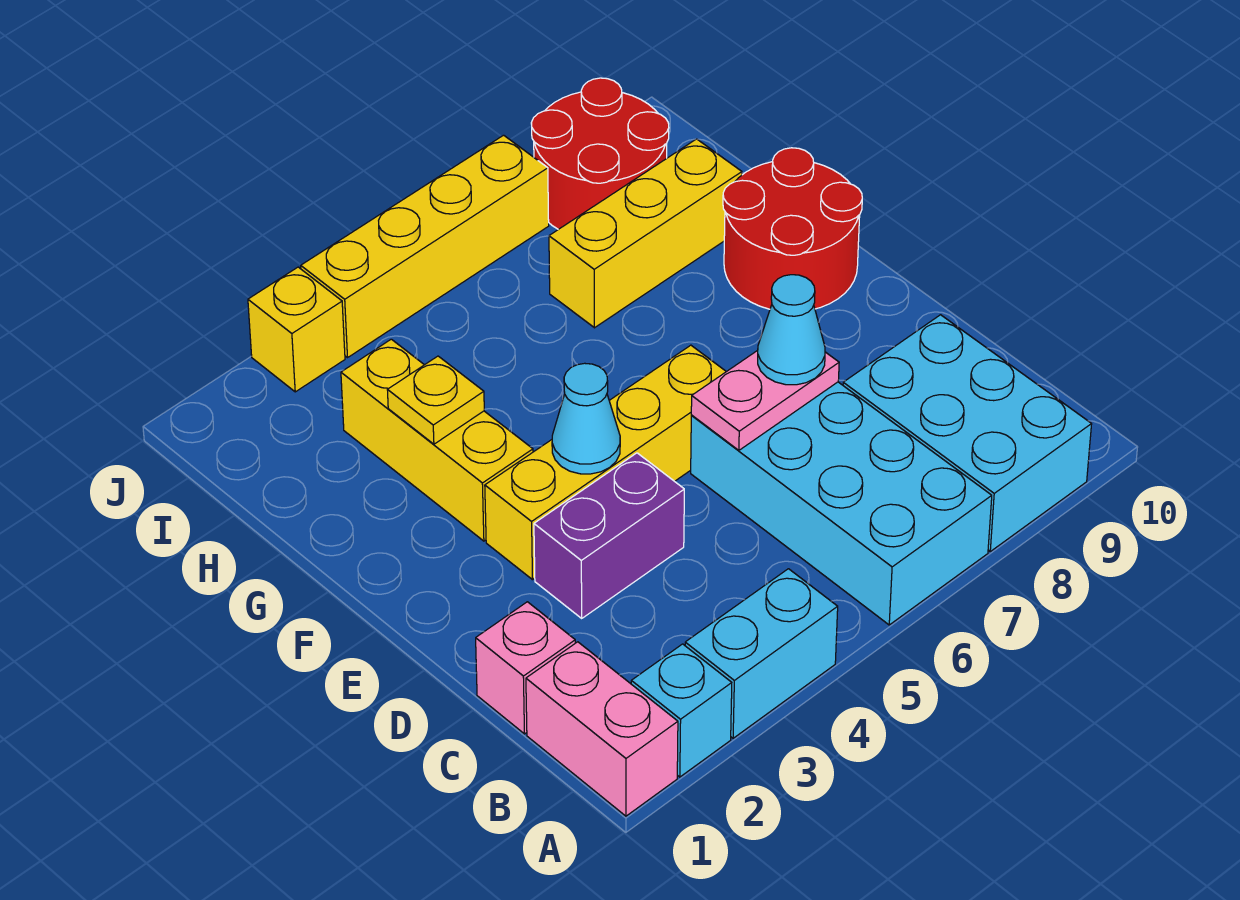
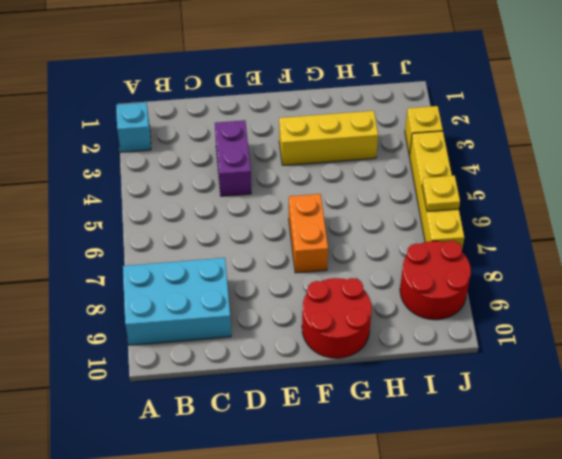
orange brick F6:F7 level 1 -> none
yellow plate J6 level 2 -> yellow plate G3 level 2
none -> pink brick A1:B1 level 1
none -> cyan brick A3:A4 level 1
none -> cyan brick A6:D7 level 1

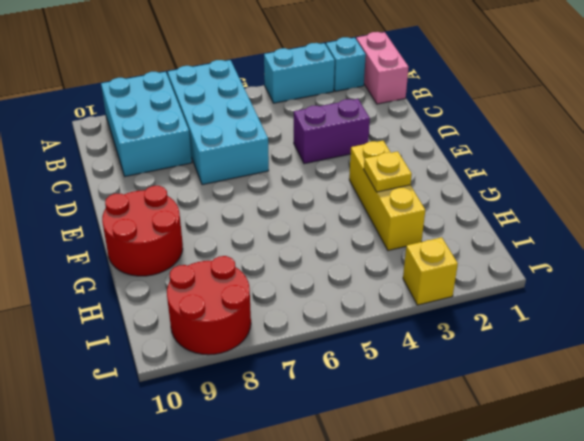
none -> pink brick C1 level 1
none -> yellow brick E3:E6 level 1
none -> yellow brick H7:H9 level 1

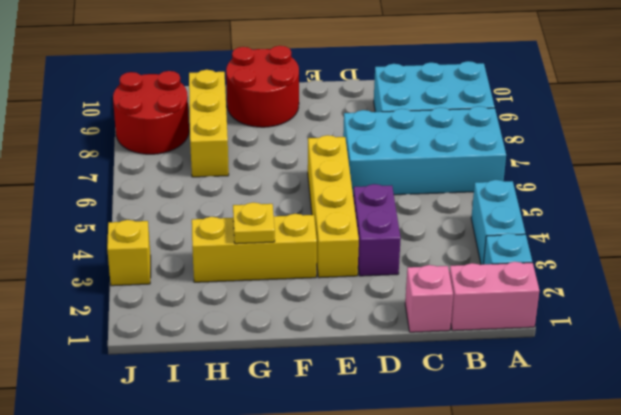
none -> yellow brick J4:J7 level 1
none -> pink plate D6:D7 level 2
none -> cyan cone E4 level 2

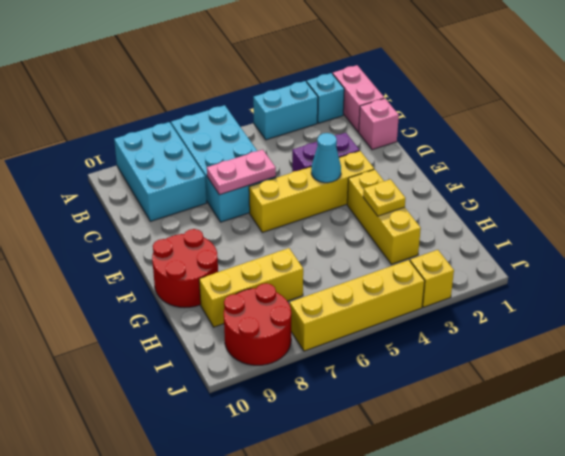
none -> cyan cone D7 level 3

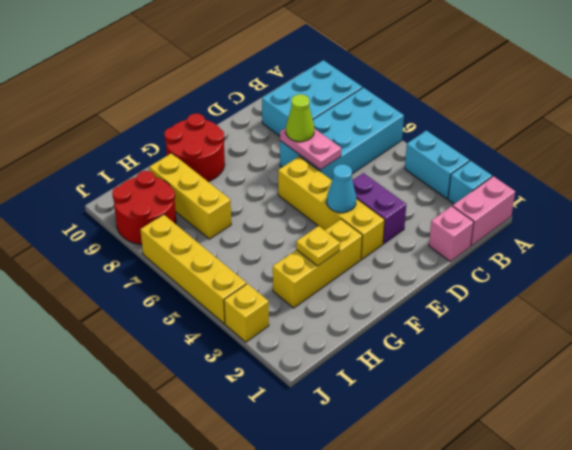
lime cone D7 level 3 -> cyan cone D7 level 3

